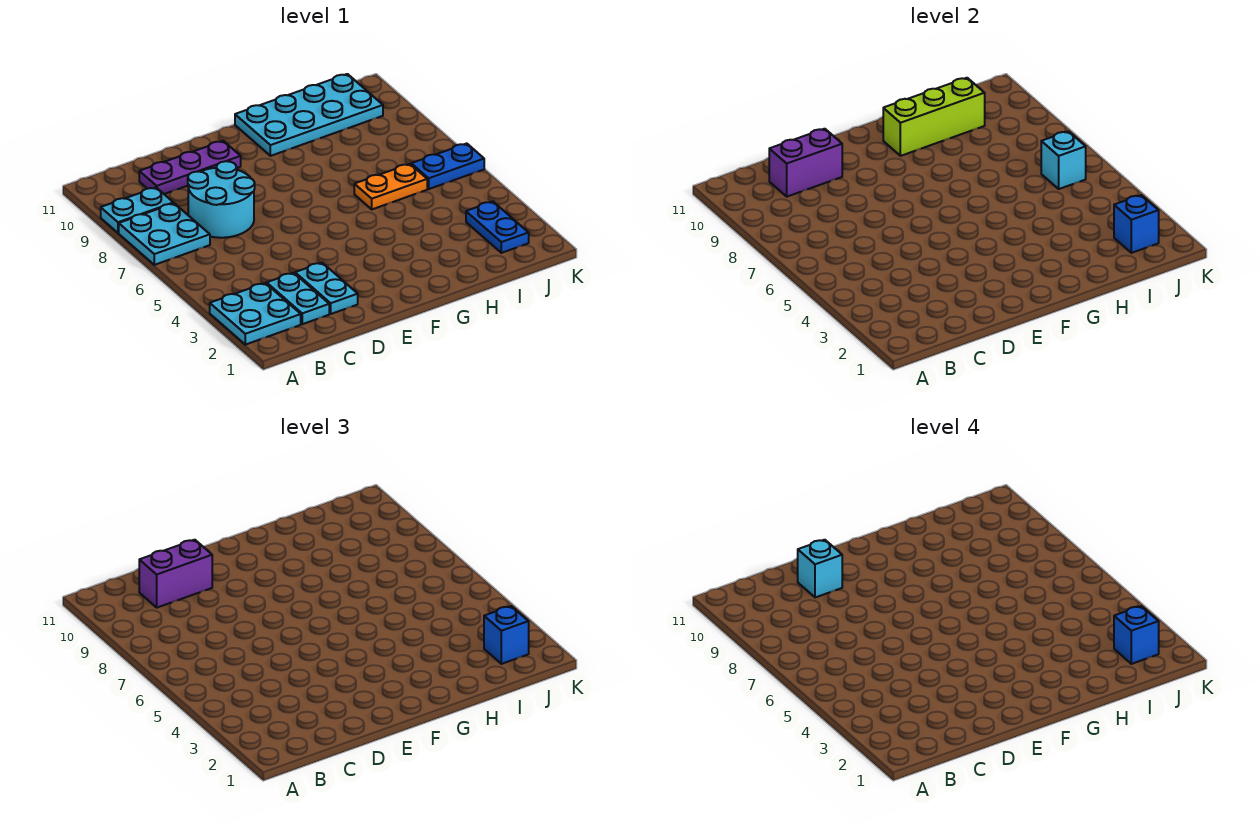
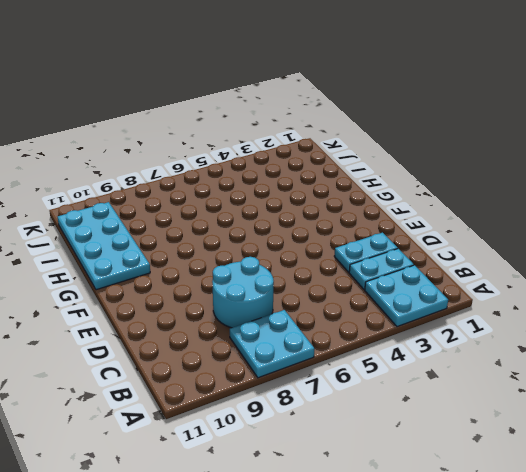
none -> cyan plate A9:B9 level 1
none -> purple plate C10:E10 level 1
none -> orange plate H6:I6 level 1

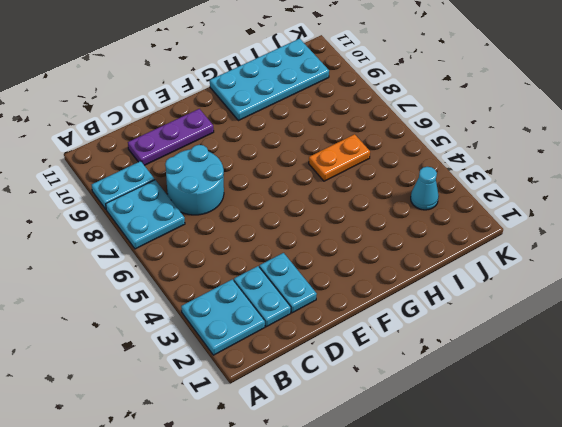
cyan cone J3 level 1 -> blue plate J2:J3 level 1
none -> blue plate J6:K6 level 1
none -> purple brick C10:D10 level 2
none -> lime brick G10:I10 level 2

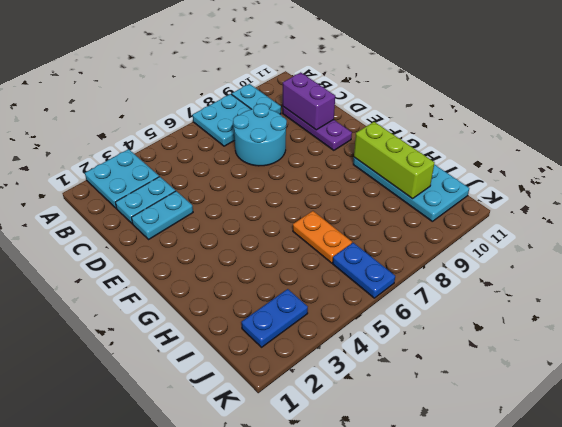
none -> blue brick J2 level 2
none -> cyan brick J6 level 2
none -> purple brick C10:D10 level 3

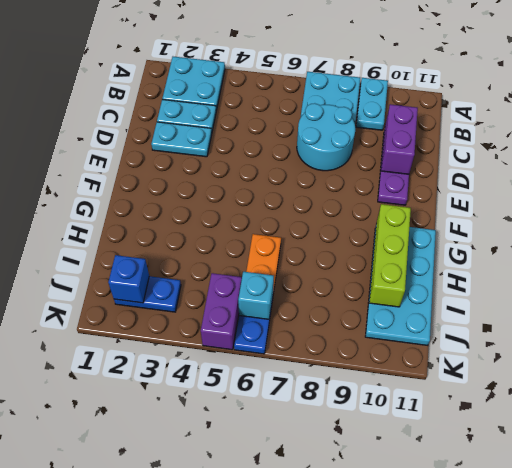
purple brick J5:K5 level 1 -> purple brick C10:D10 level 3
none -> blue brick J2 level 3
none -> cyan brick D10 level 4
none -> blue brick J2 level 4

